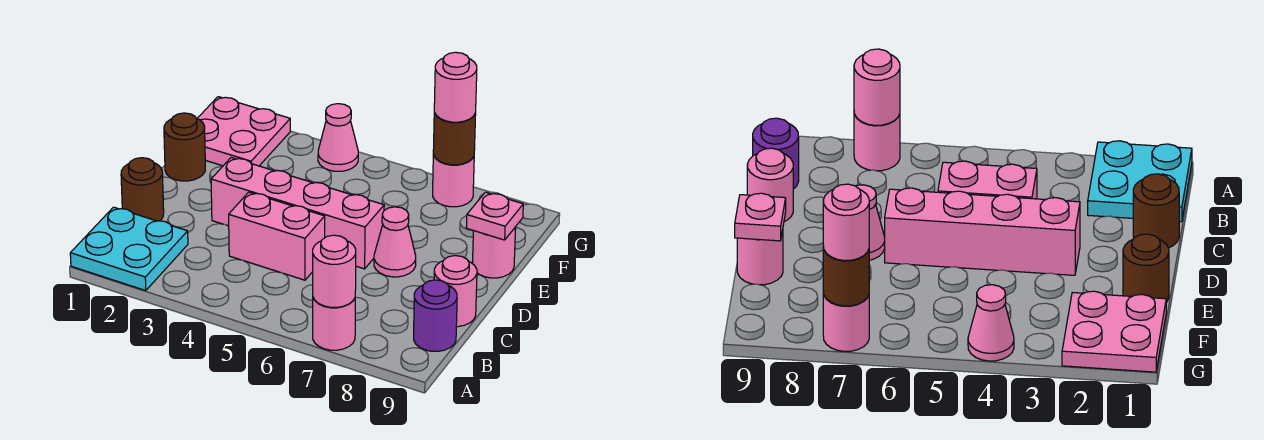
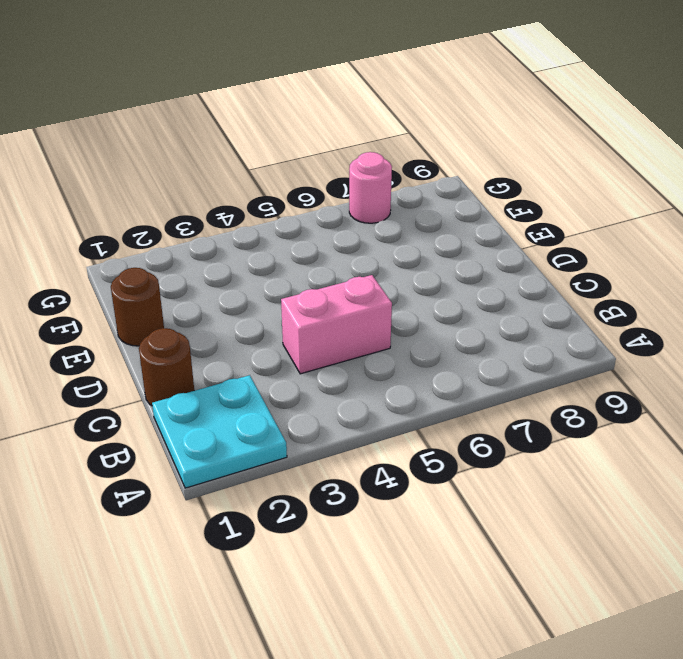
none -> pink round brick A7 level 1
none -> purple round brick B9 level 1
none -> pink round brick C9 level 1

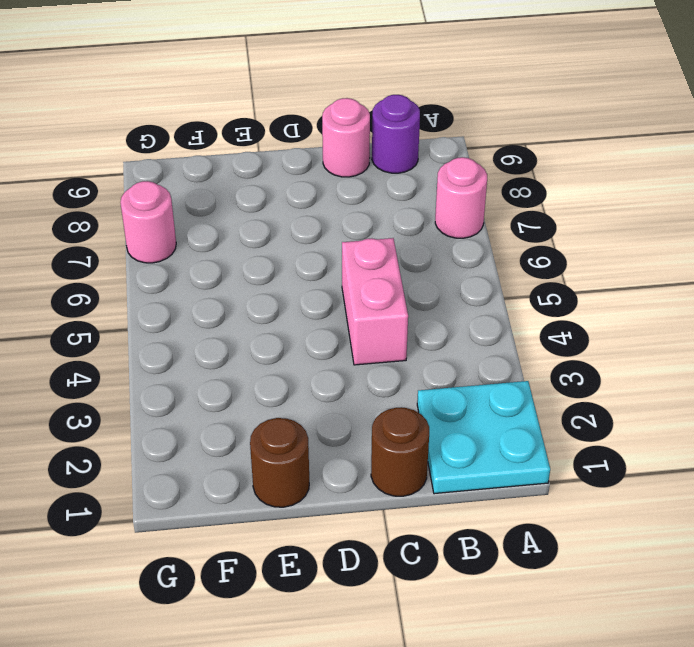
none -> pink brick D3:D6 level 1
none -> pink cone D7 level 1
none -> pink round brick E9 level 1

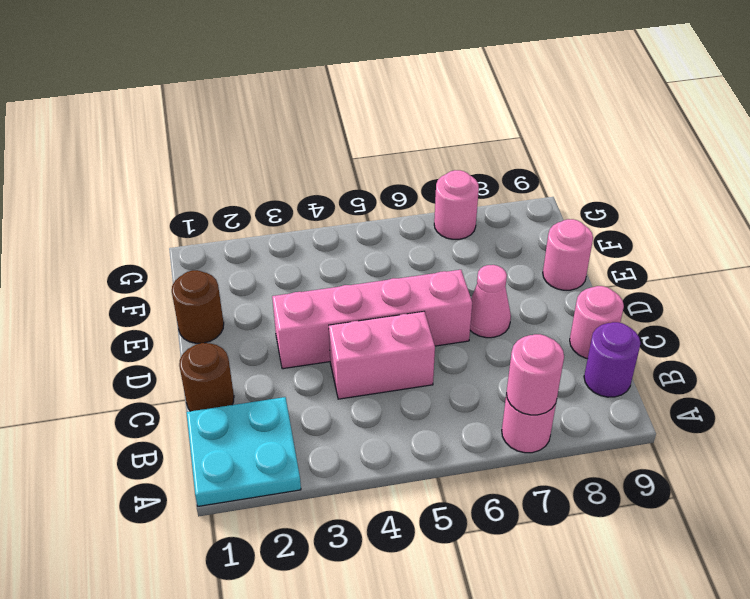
none -> pink plate F1:G2 level 1
none -> pink cone G4 level 1
none -> pink plate E9 level 2

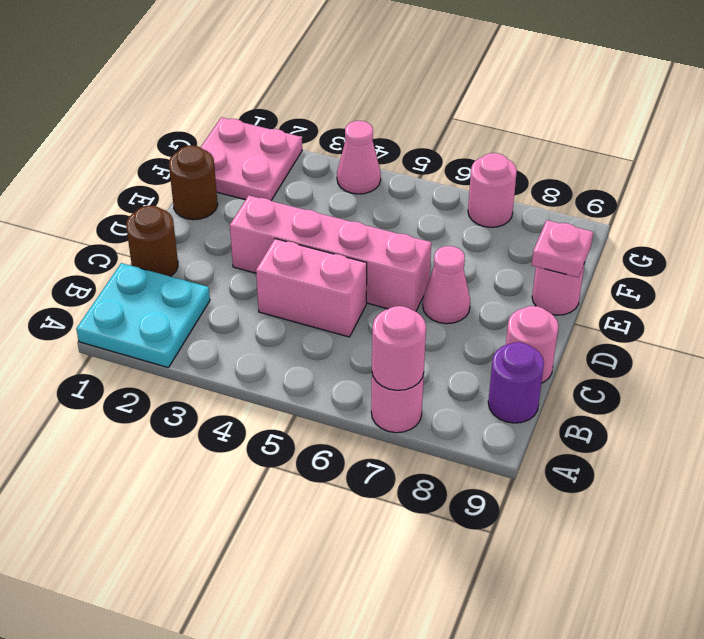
none -> brown round brick G7 level 2
none -> pink round brick G7 level 3

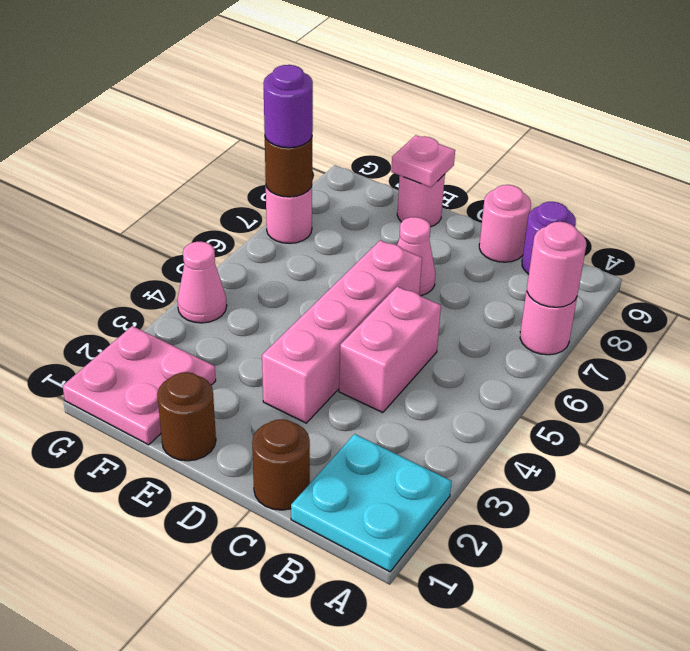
purple round brick G7 level 3 -> pink round brick G7 level 3

